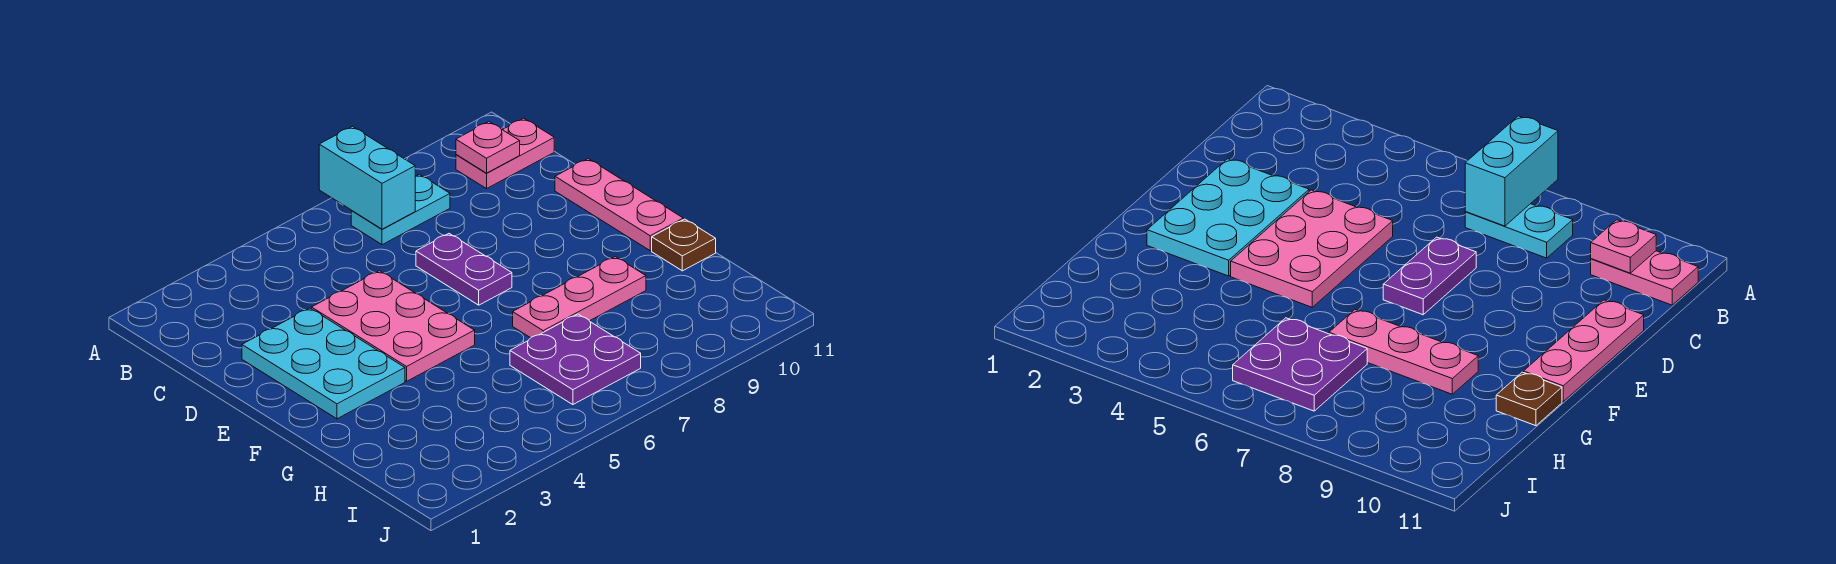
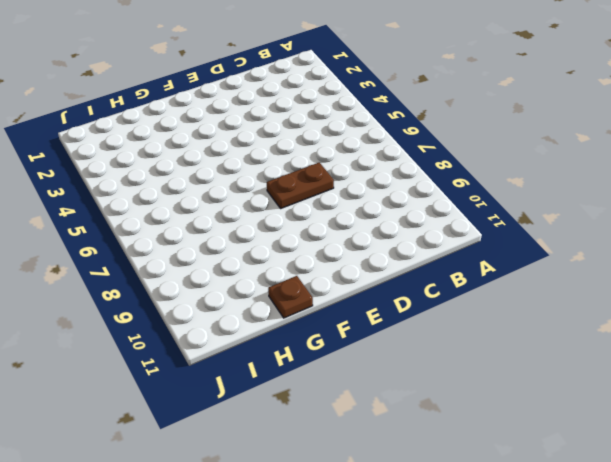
brown plate D7:E7 level 1 -> purple plate D7:E7 level 1
none -> cyan plate B7:B8 level 1
none -> pink plate B10:B11 level 1

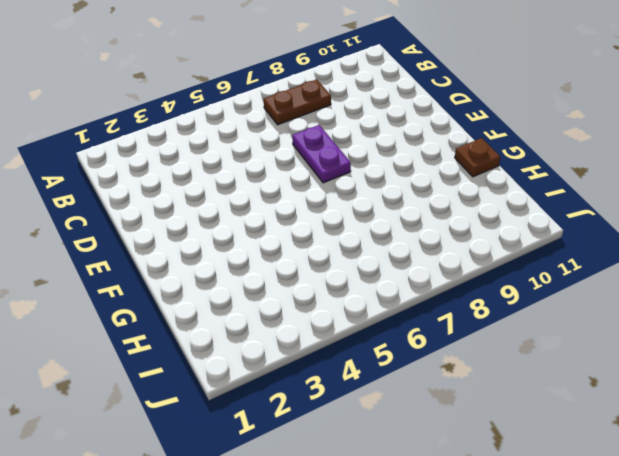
brown plate B7:B8 level 1 -> cyan plate B7:B8 level 1
none -> pink plate B10:B11 level 1
none -> cyan plate D2:F3 level 1

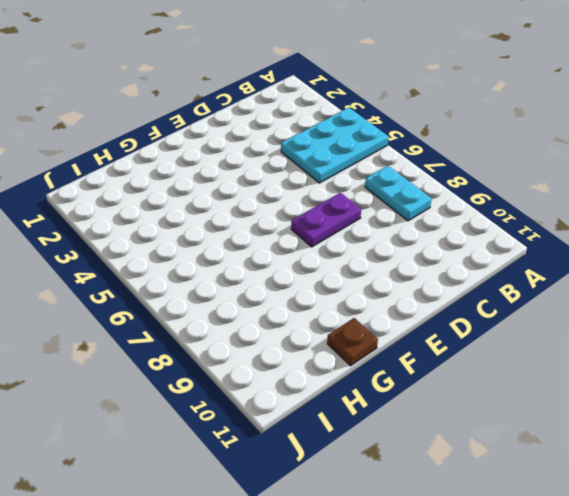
cyan plate A4:C5 level 1 -> cyan plate D2:F3 level 1
none -> pink plate B10:B11 level 1
none -> pink plate D4:F5 level 1

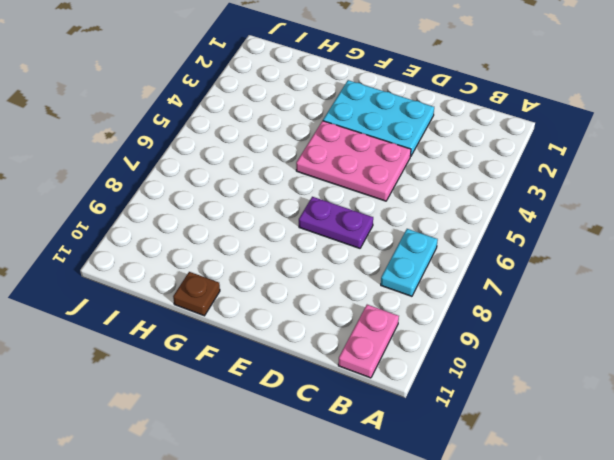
none -> pink plate D11:F11 level 1
none -> pink plate G7:G9 level 1

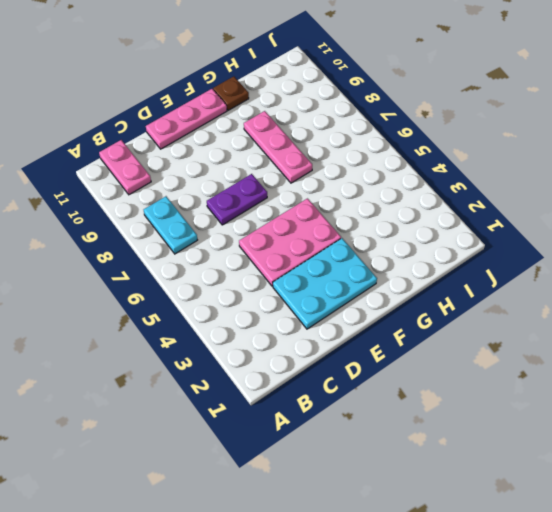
none -> purple plate H6:I7 level 1
none -> cyan brick A7:B7 level 2

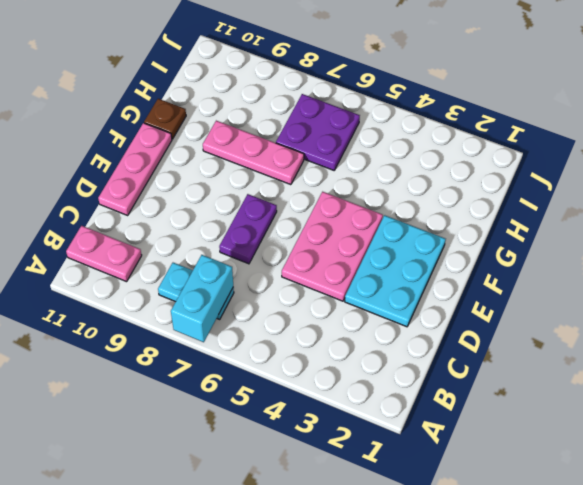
none -> pink plate B10 level 2

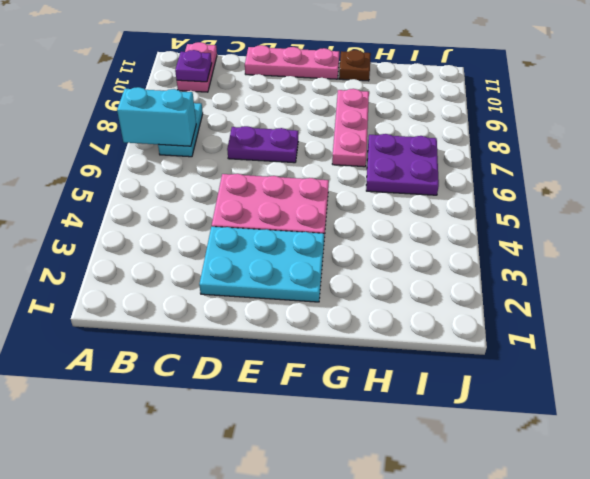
purple plate B10 level 2 -> pink plate B10 level 2

